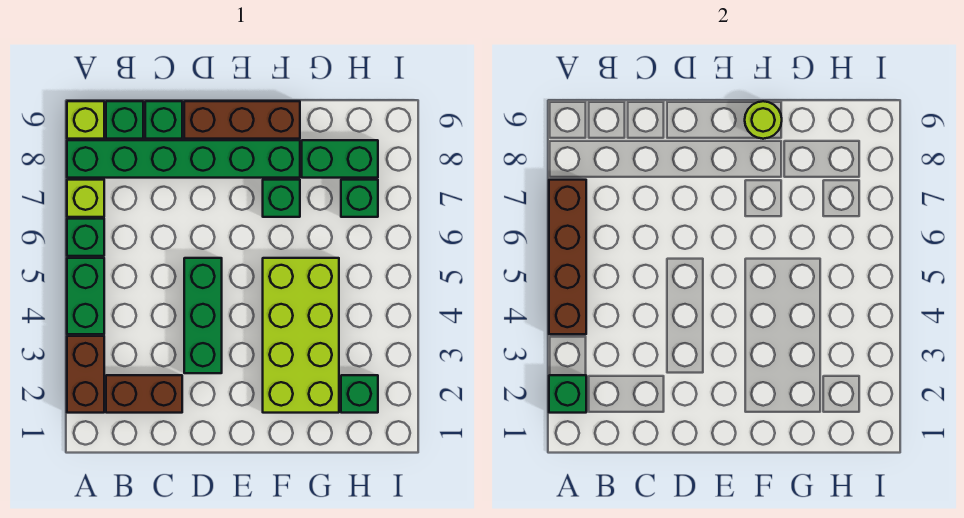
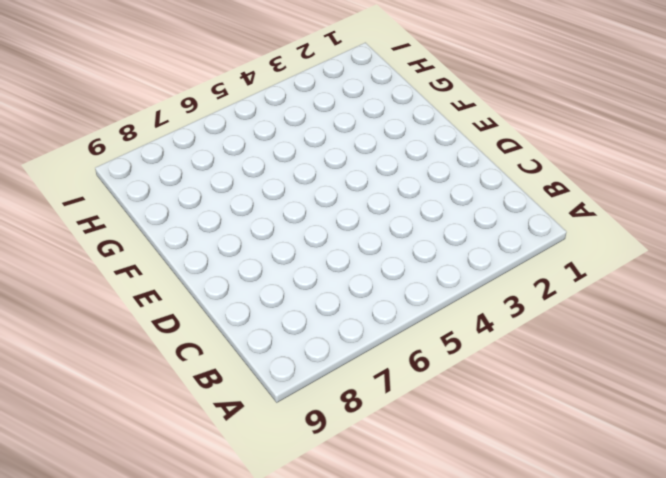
none -> brown brick A2:A3 level 1
none -> green brick A4:A5 level 1
none -> green brick A6 level 1

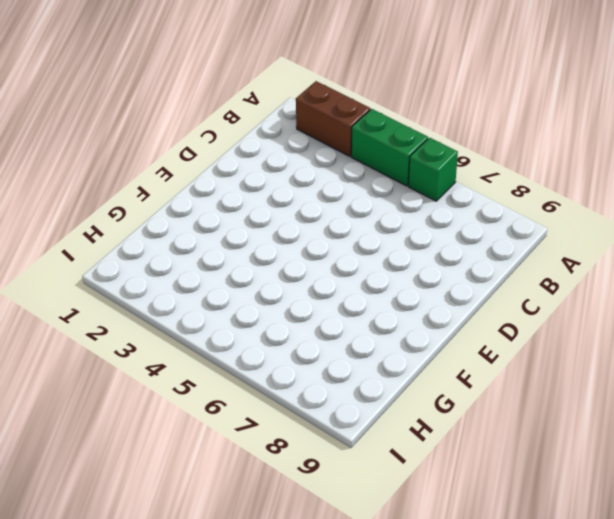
none -> lime brick A7 level 1
none -> green brick A8:F8 level 1
none -> lime brick A9 level 1

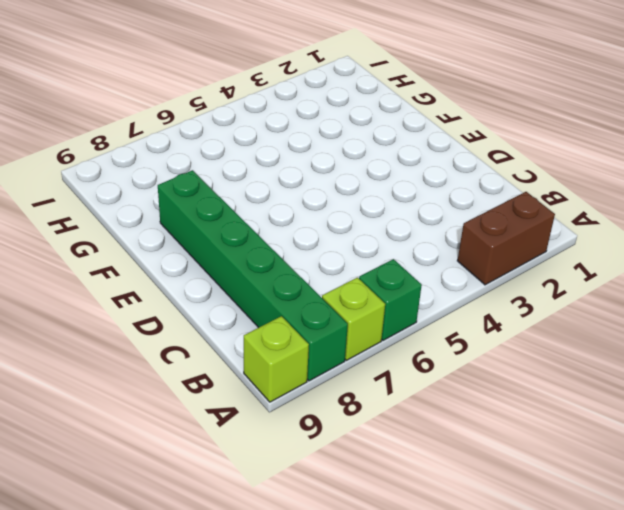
none -> green brick A4:A5 level 1
none -> brown brick B2:C2 level 1
none -> green brick B9 level 1

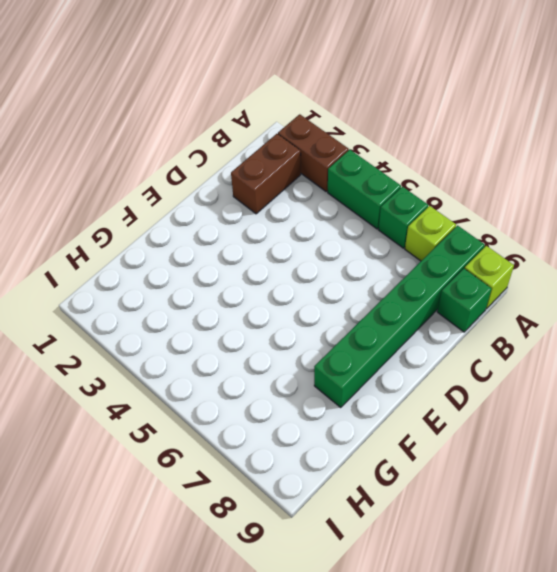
none -> green brick C9 level 1
none -> green brick D3:D5 level 1
none -> brown brick D9:F9 level 1

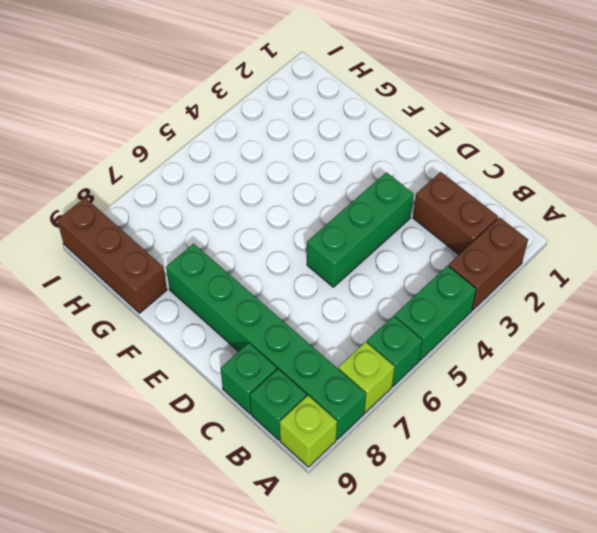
brown brick G9:I9 level 1 -> brown brick D9:F9 level 1
none -> lime brick F2:G5 level 1
none -> green brick F7 level 1
none -> green brick G8:H8 level 1

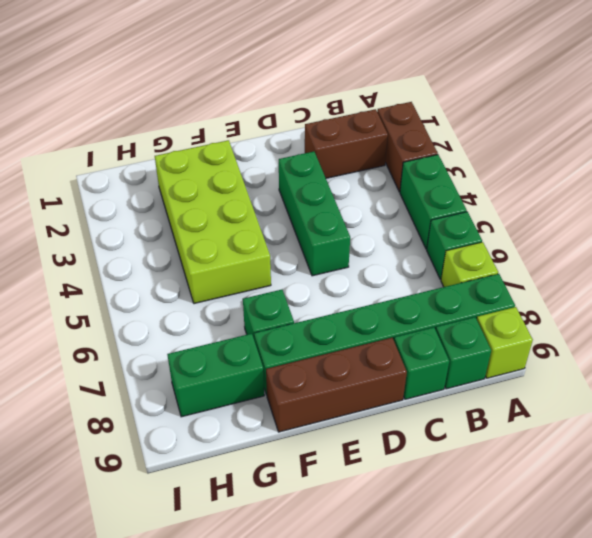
none -> green brick H2 level 1
none -> green brick H7 level 1
none -> green brick A2 level 2

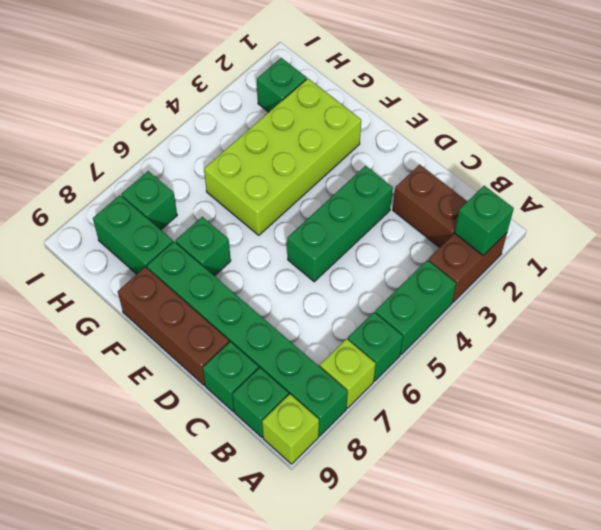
none -> brown brick A4:A7 level 2
none -> lime round brick F9 level 2

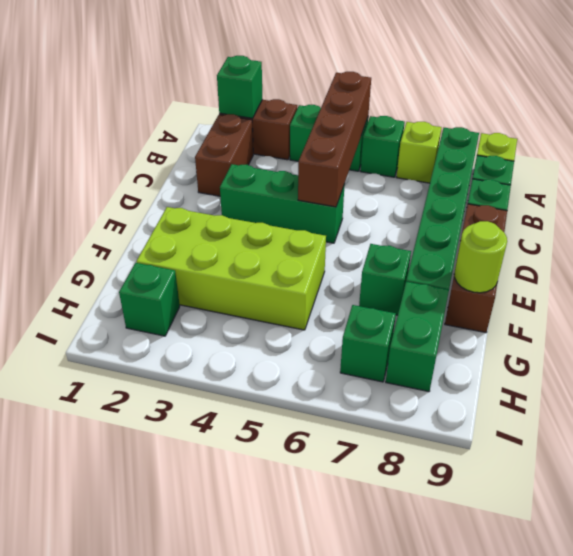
brown brick A5:D5 level 2 -> brown brick A4:A7 level 2

